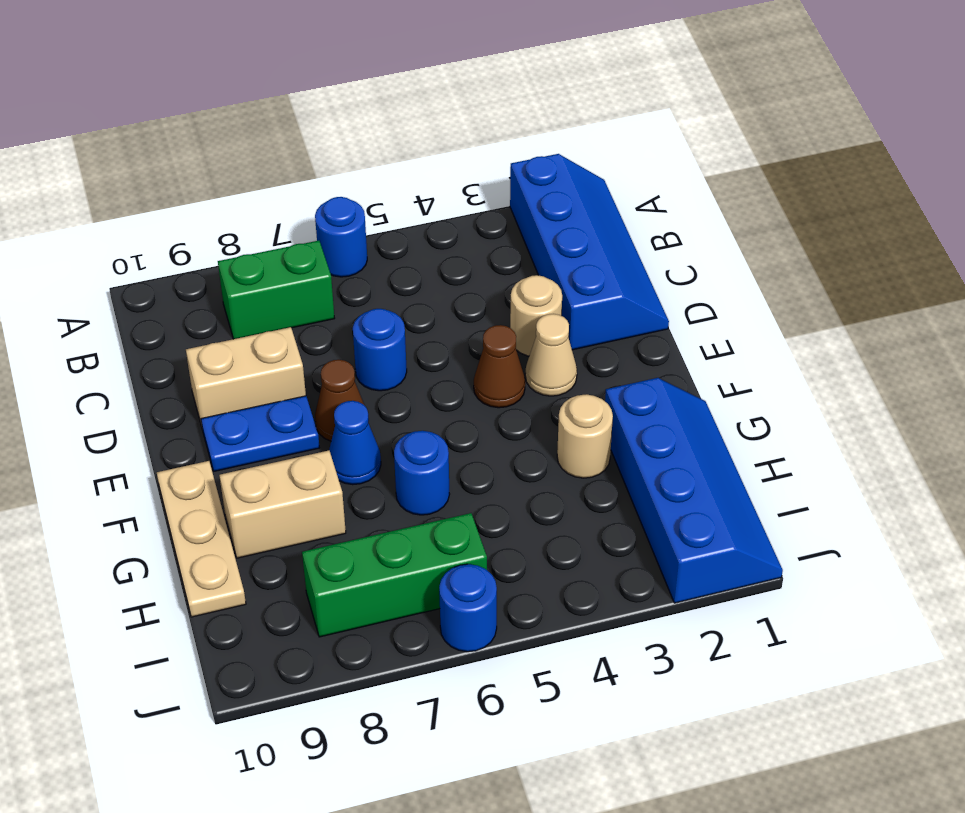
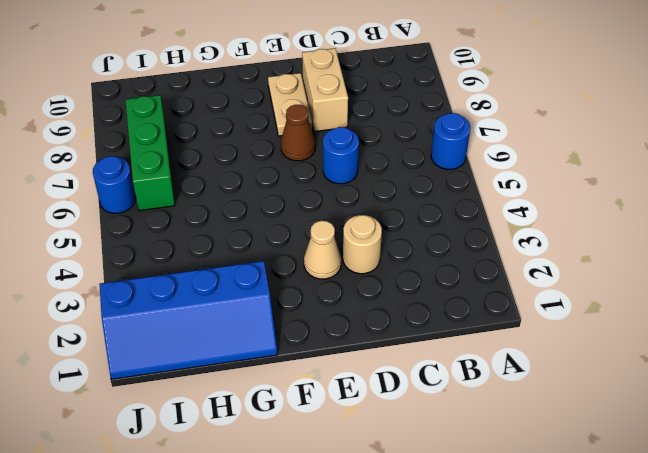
tan plate E8:E9 level 1 -> blue plate E8:E9 level 1
none -> blue slope A1:D2 level 1 top 2
none -> green brick B7:B8 level 1
none -> brown cone E4 level 1

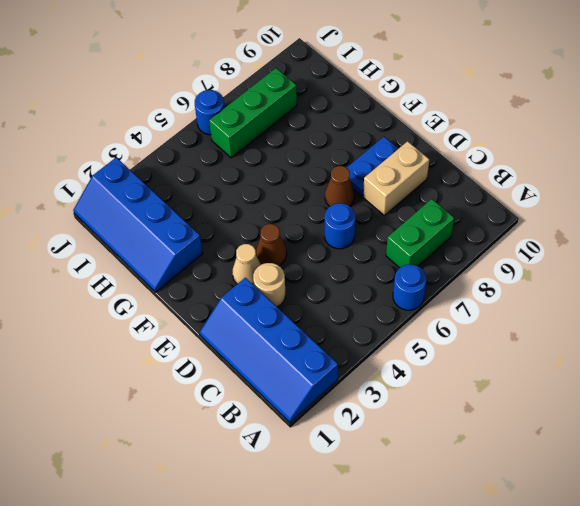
none -> blue cone F7 level 1
none -> tan plate F10:H10 level 1
none -> tan round brick G3 level 1

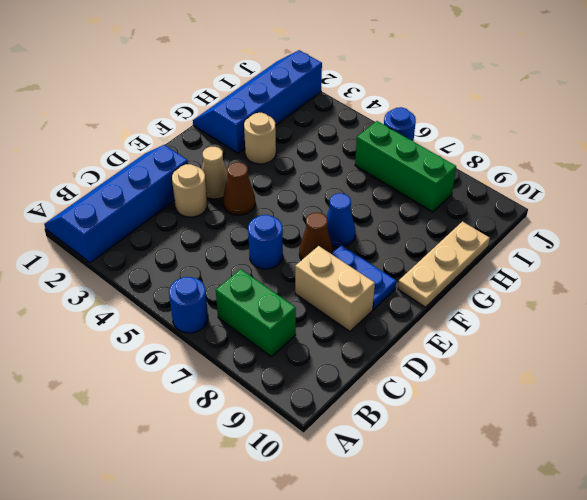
none -> blue round brick G6 level 1
none -> tan brick G8:G9 level 1

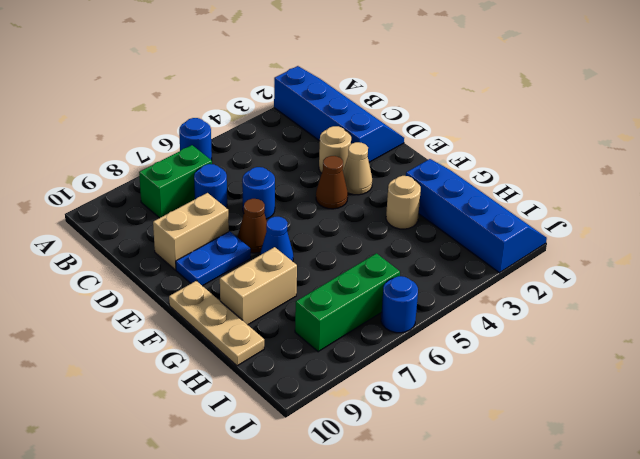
blue round brick C7 level 1 -> blue round brick G6 level 1

